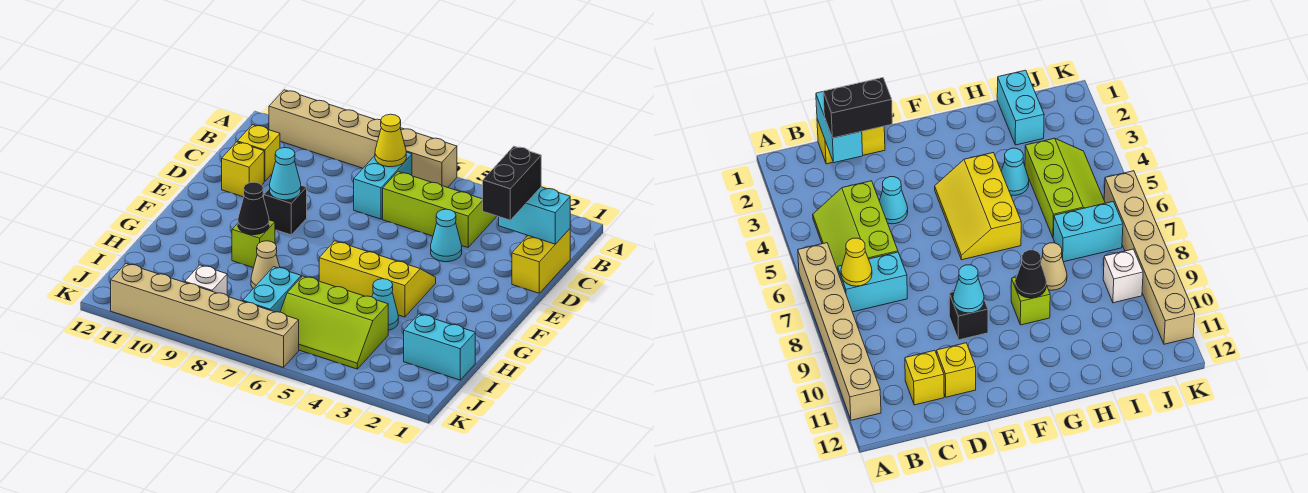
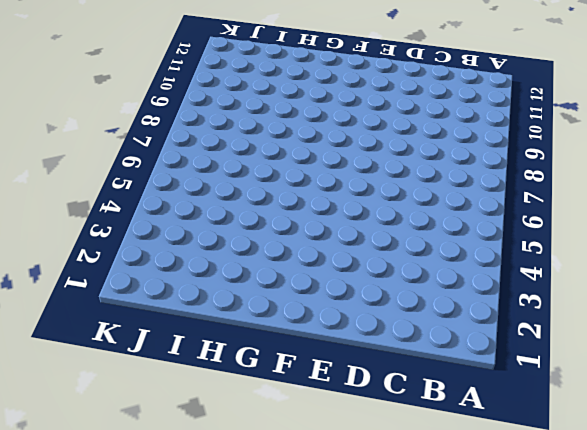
none -> tan brick A6:A11 level 1
none -> lime slope B4:C6 level 1 top C
none -> cyan brick B7:C7 level 1

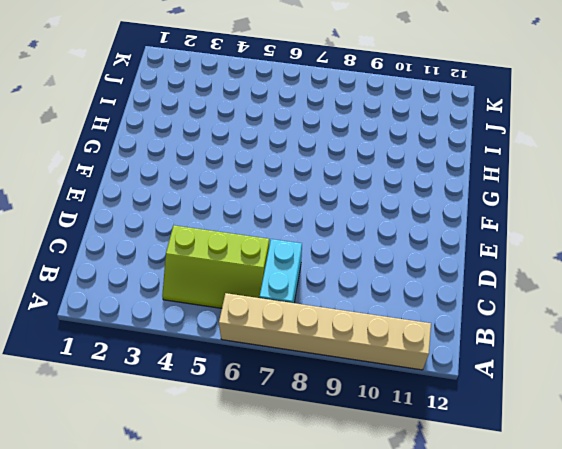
none -> yellow brick C1:D1 level 1
none -> yellow brick C11 level 1
none -> cyan cone D4 level 1

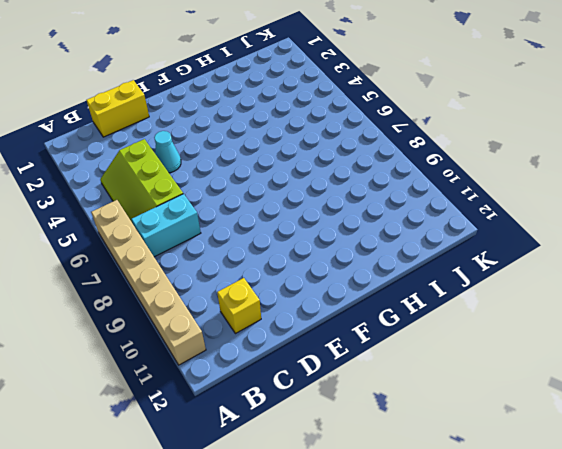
none -> yellow brick D11 level 1
none -> black brick E9 level 1
none -> yellow slope F4:G6 level 1 top G

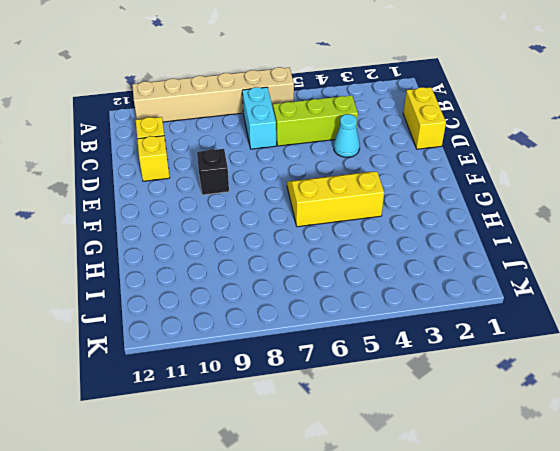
none -> lime brick G9 level 1
none -> cyan cone H4 level 1
none -> tan cone H8 level 1

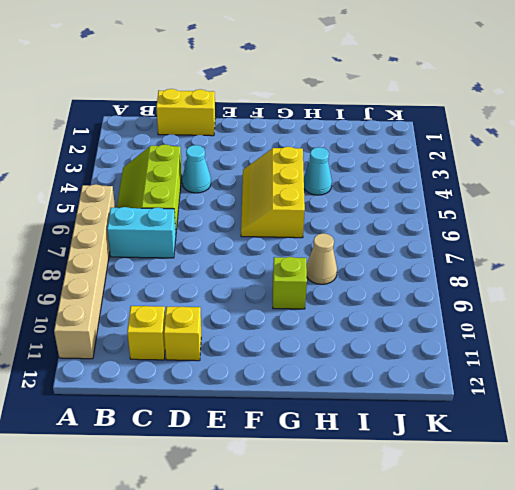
none -> black brick E9 level 1
none -> cyan brick I1:I2 level 1
none -> lime slope I4:J6 level 1 top I

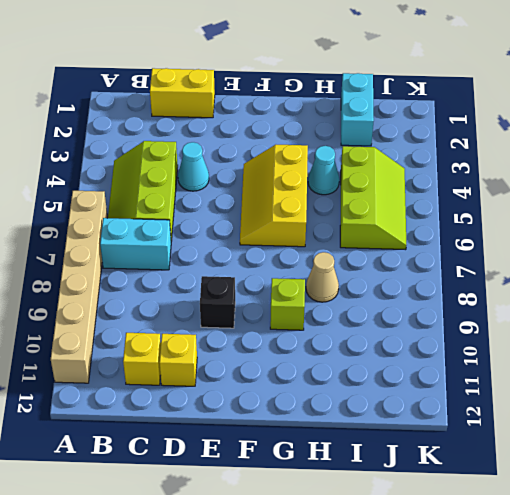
none -> cyan brick I7:J7 level 1
none -> white brick J9 level 1
none -> tan brick K6:K11 level 1

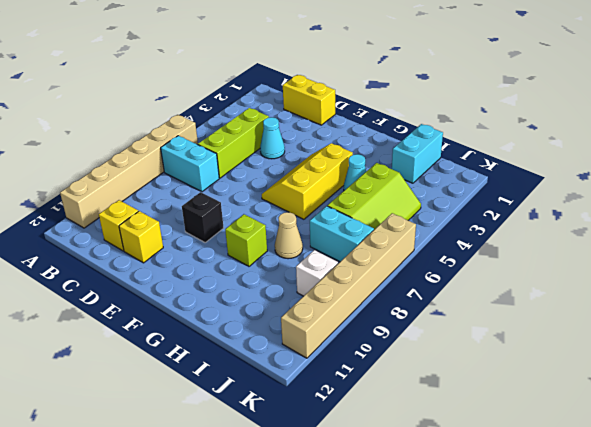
none -> yellow cone B7 level 2
none -> cyan brick C1:C2 level 2
none -> cyan cone E9 level 2

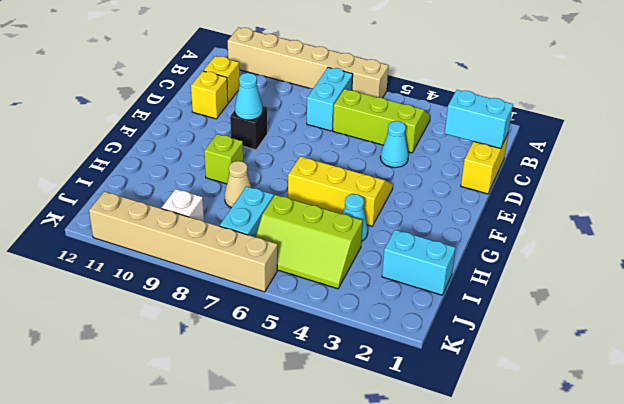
none -> yellow cone B7 level 2
none -> black cone G9 level 2
none -> black brick C2:D2 level 3

